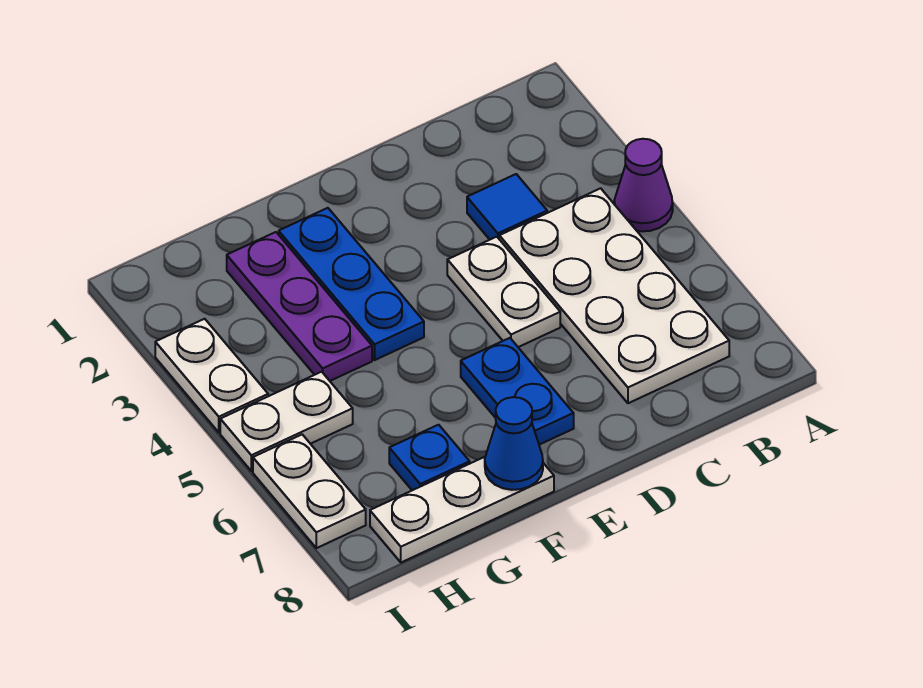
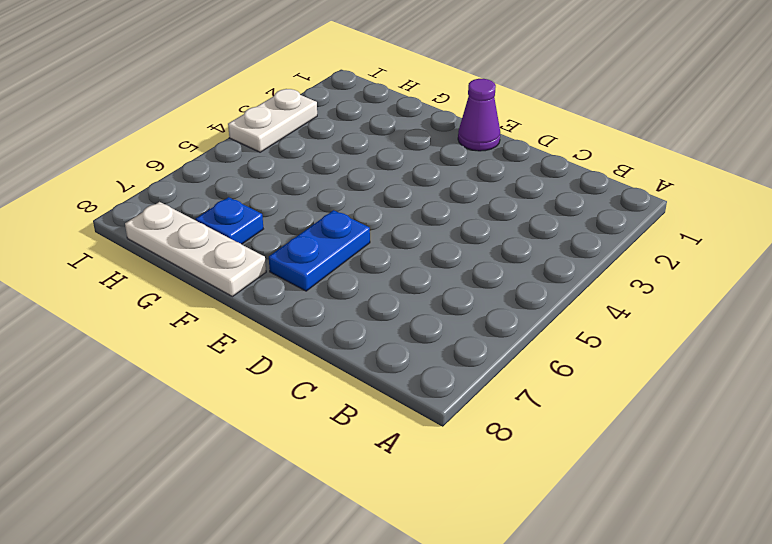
purple cone E1 level 1 -> purple cone A4 level 1
none -> white plate B4:C7 level 1
none -> blue tile C3 level 1
none -> white plate D4:D5 level 1

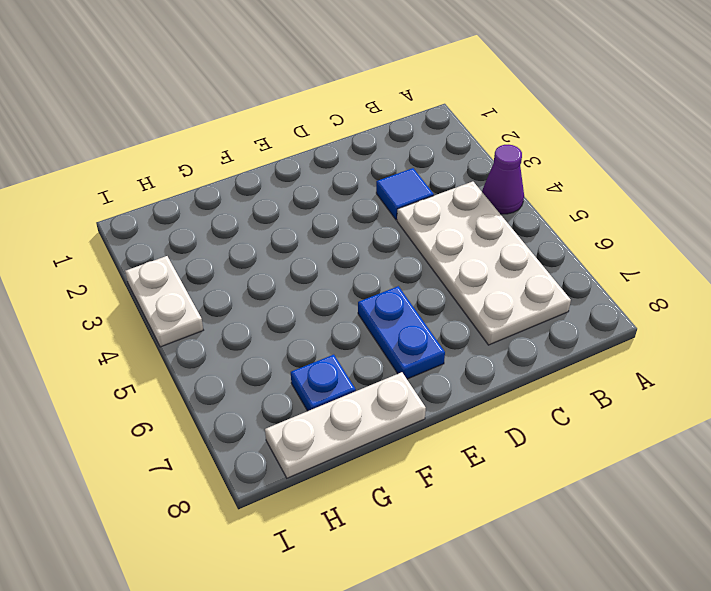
none -> white plate D4:D5 level 1
none -> blue plate F2:F4 level 1
none -> purple plate G2:G4 level 1

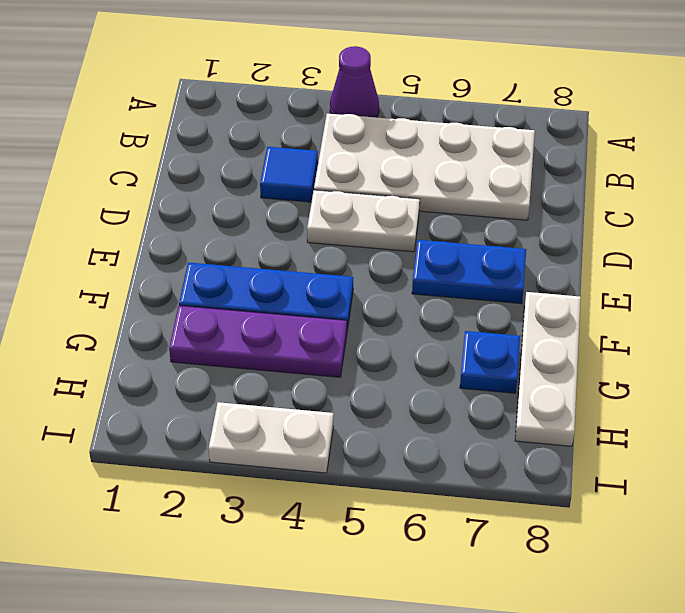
none -> white plate H5:I5 level 1
none -> white plate I6:I7 level 1
none -> blue cone F8 level 2

